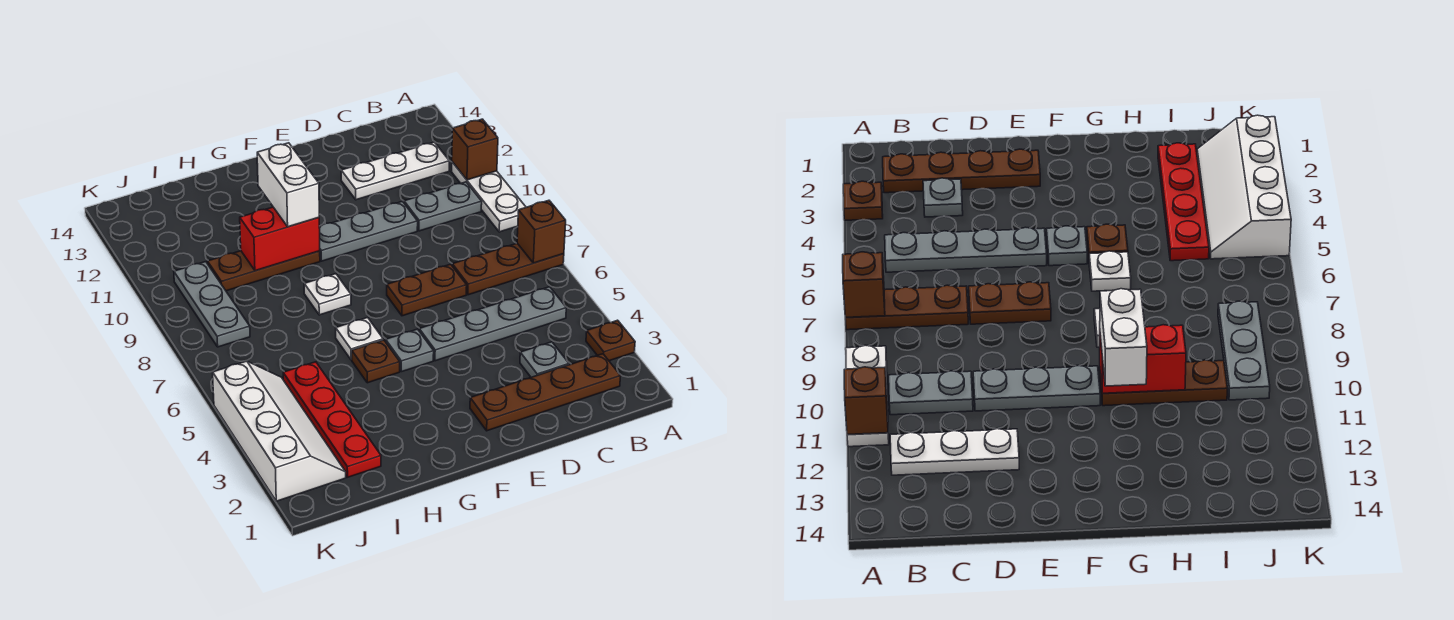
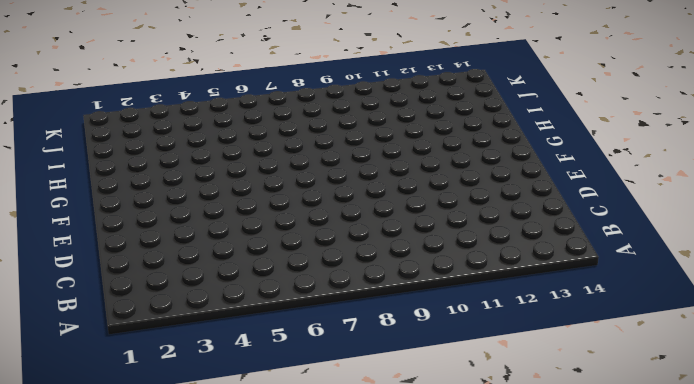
none -> brown plate A3 level 1
none -> brown plate A7:C7 level 1
none -> white plate A9:A11 level 1

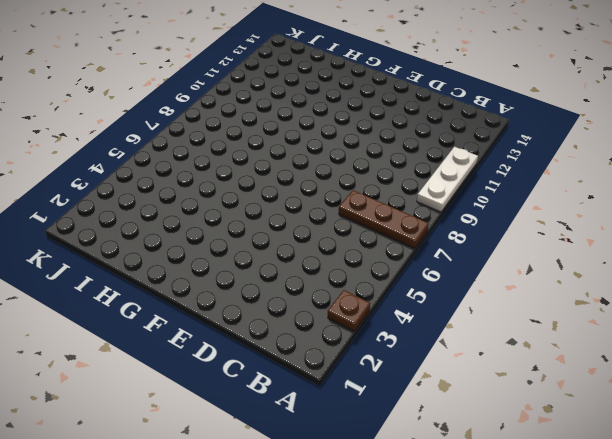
none -> brown plate B2:E2 level 1
none -> grey plate B5:E5 level 1
none -> grey plate B10:C10 level 1

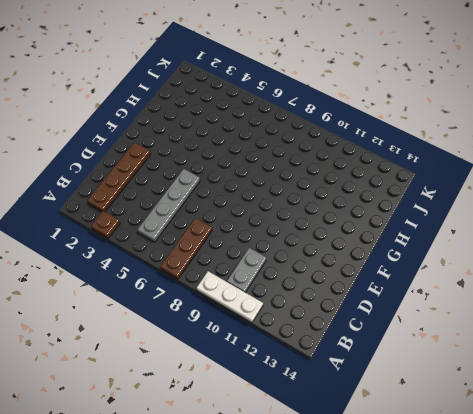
none -> white plate B12:D12 level 1
none -> grey plate C3 level 1
none -> brown plate D7:E7 level 1

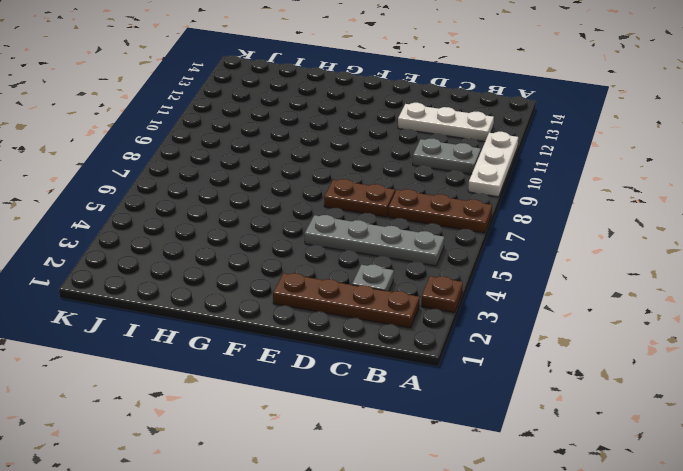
none -> grey plate D10:F10 level 1
none -> grey plate F5 level 1
none -> brown plate G5 level 1

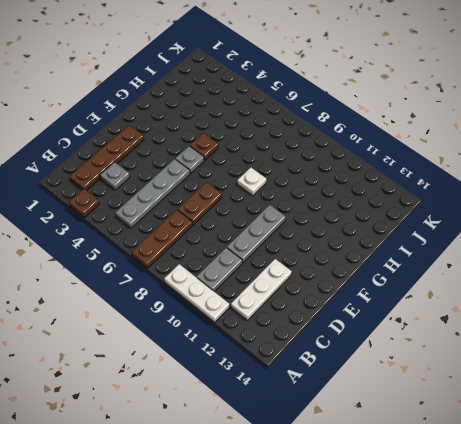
none -> white plate G6 level 1
none -> brown plate G10:I10 level 1
none -> red plate I2:I5 level 1

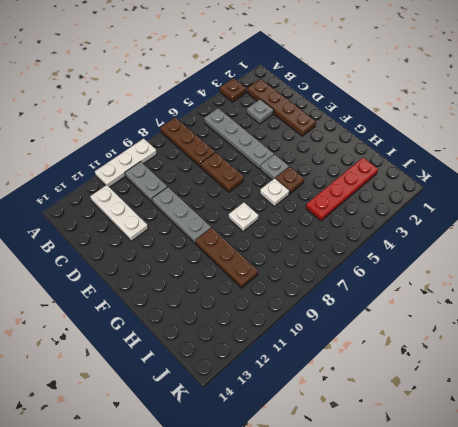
none -> white slope J2:K5 level 1 top K
none -> grey plate J8:J10 level 1
none -> brown brick A7 level 2

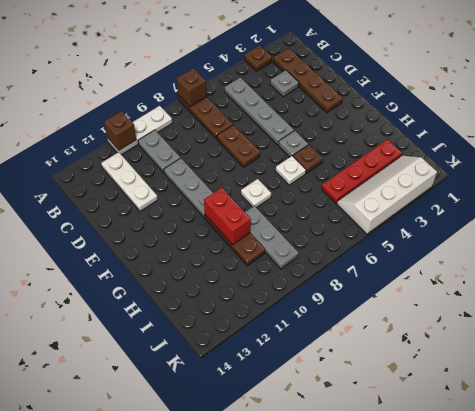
grey plate H9:J9 level 1 -> grey plate J8:J10 level 1
none -> white brick G10:G11 level 3

